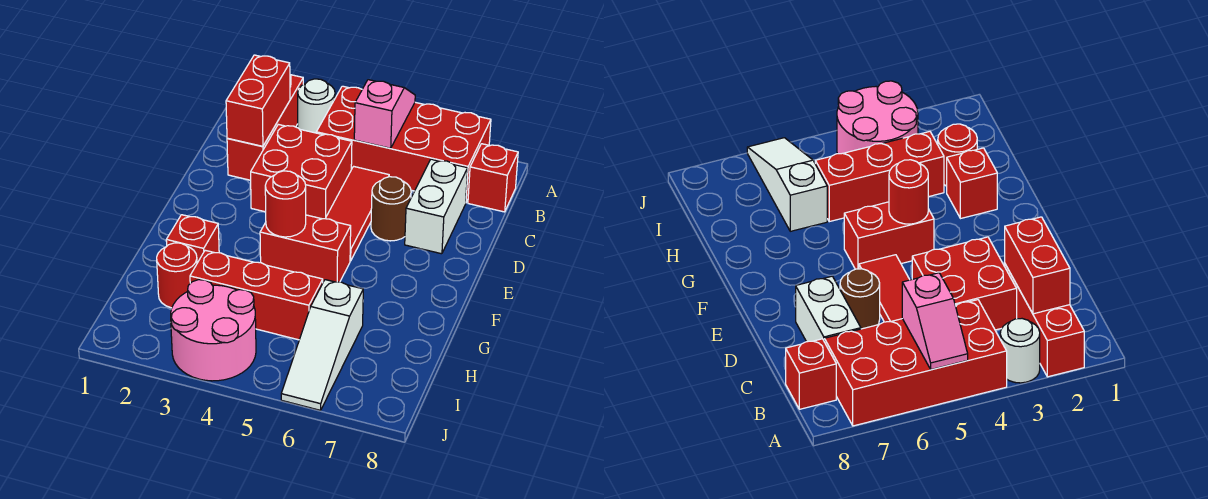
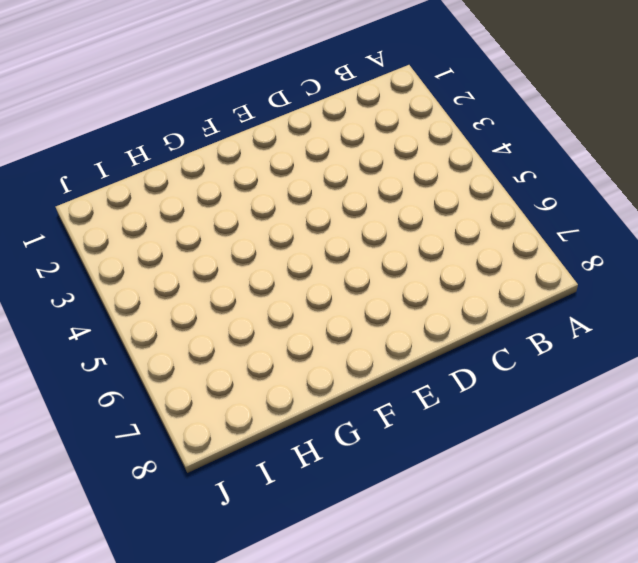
none -> red brick A2:C2 level 1
none -> white round brick A3 level 1
none -> red brick A4:B7 level 1

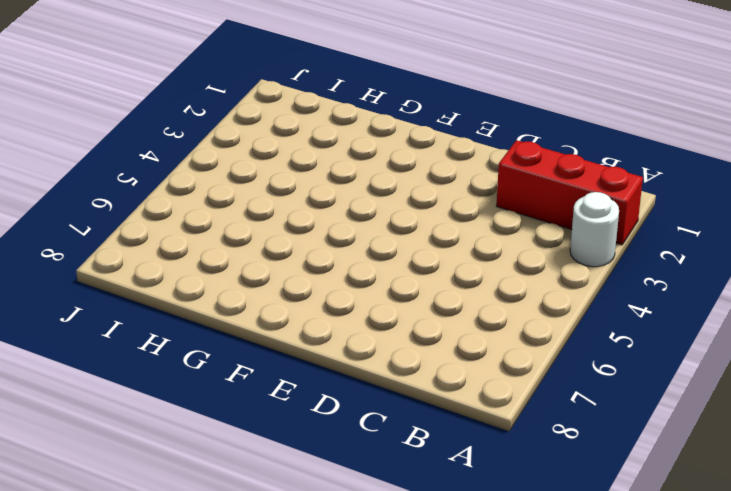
none -> red brick A4:B7 level 1
none -> red brick B8 level 1
none -> red brick C3:D4 level 1

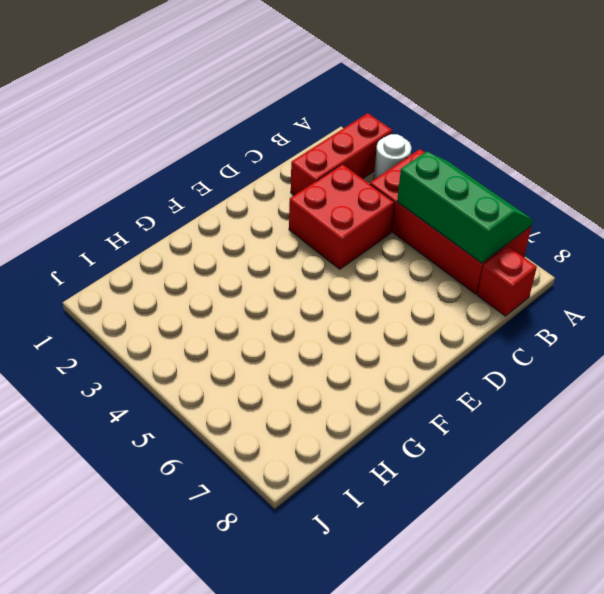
green slope A5:B7 level 2 top B -> pink slope A5:B5 level 2 top B
none -> red tile C5:E5 level 1
none -> white brick C7:D7 level 1
none -> brown round brick D6 level 1

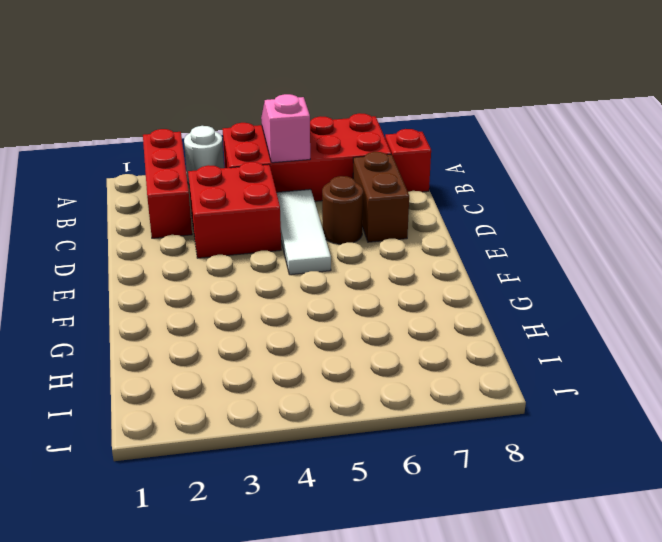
white tile C5:E5 level 1 -> red tile C5:E5 level 1
brown brick C7:D7 level 1 -> white brick C7:D7 level 1
none -> red brick F4:F5 level 1
none -> red brick G2 level 1
none -> red round brick H2 level 1

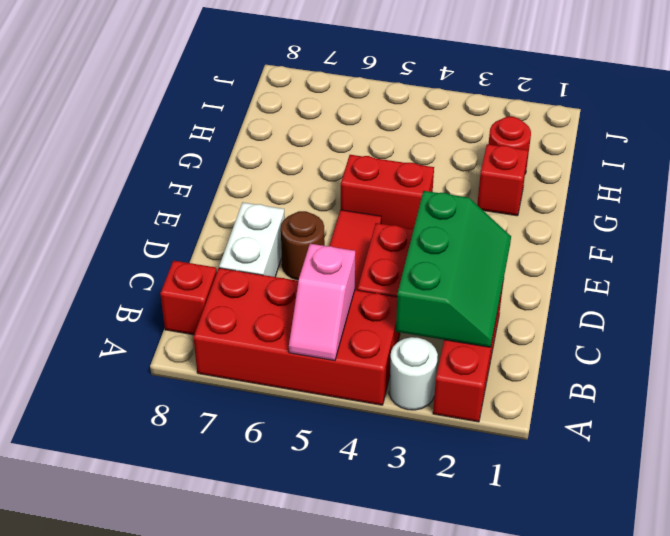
green slope B2:D3 level 2 top 3 -> red brick B2:C2 level 2
none -> red brick H3:H5 level 1
none -> white slope H6:J6 level 1 top H
none -> pink round brick I3:J4 level 1

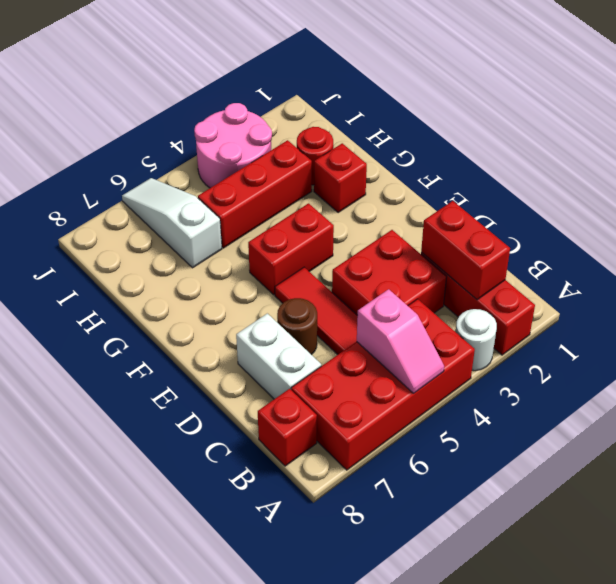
none -> red round brick F4 level 2

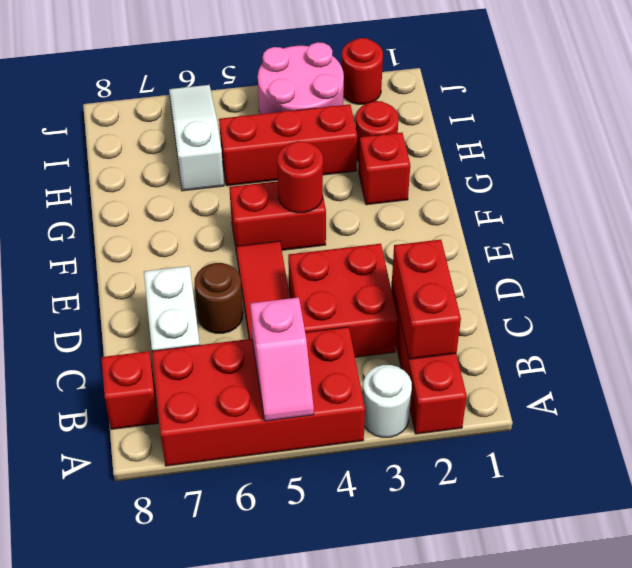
red round brick J2 level 1 -> none

